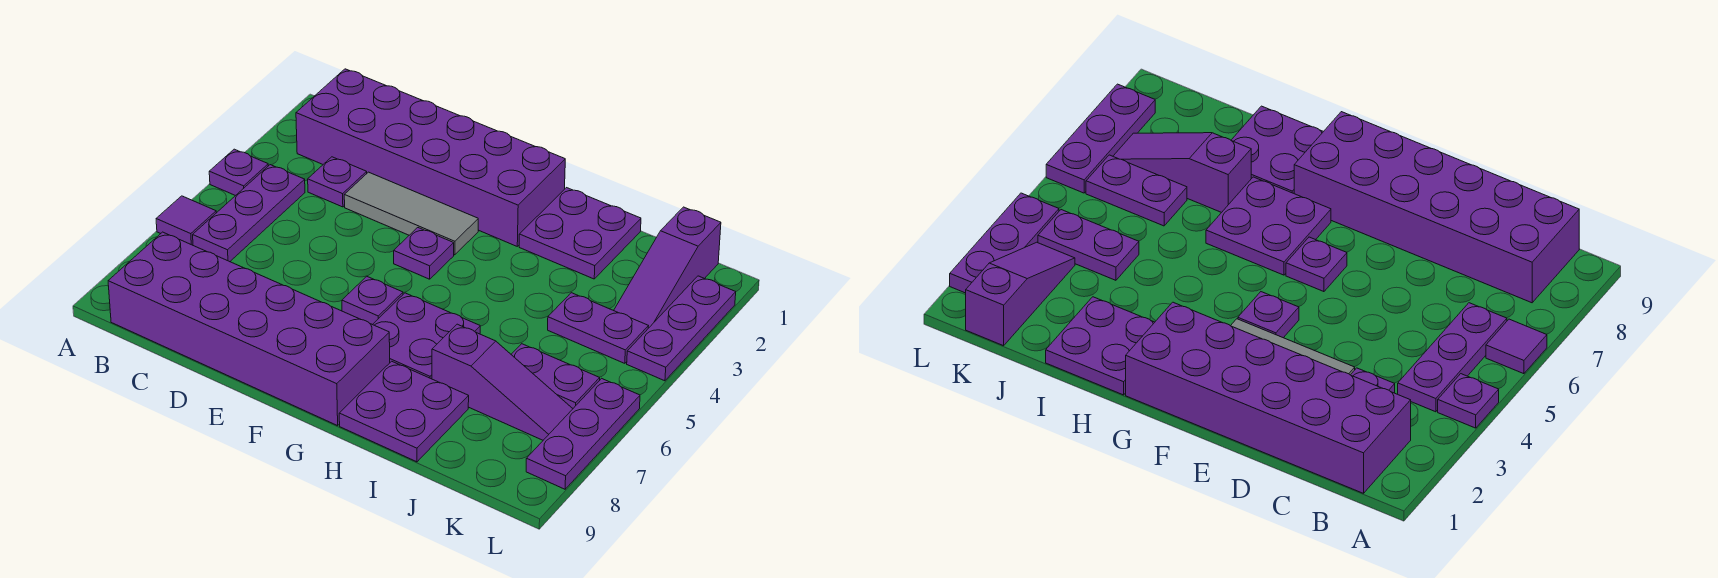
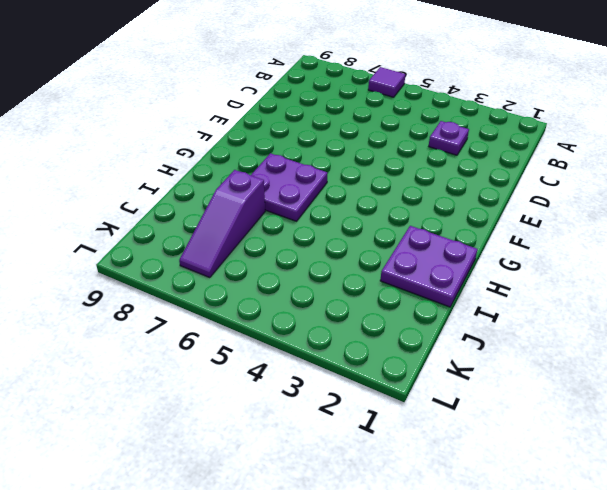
none -> purple plate A4 level 1
none -> purple brick B1:G2 level 1
none -> purple plate B4:B6 level 1

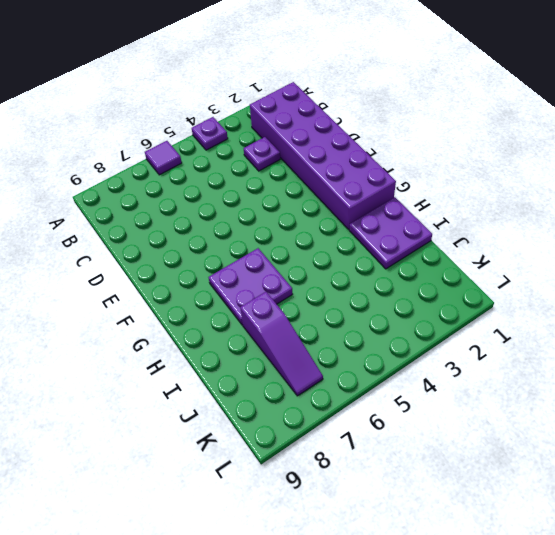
none -> purple plate B4:B6 level 1
none -> purple brick B8:G9 level 1
none -> grey tile D3:F3 level 1

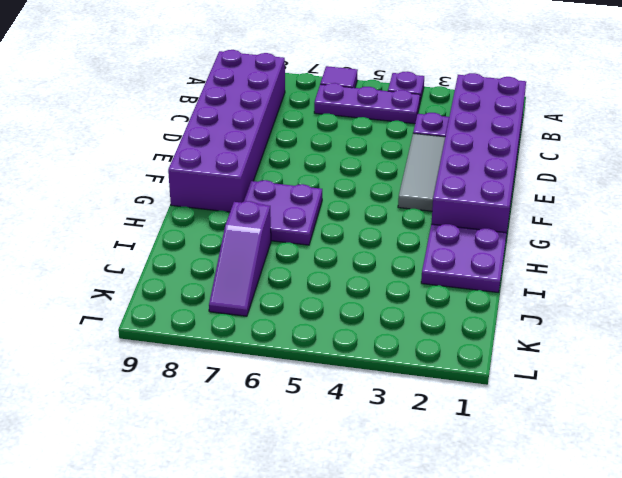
none -> purple plate F4 level 1
none -> purple plate F6 level 1
none -> purple plate H8:I9 level 1

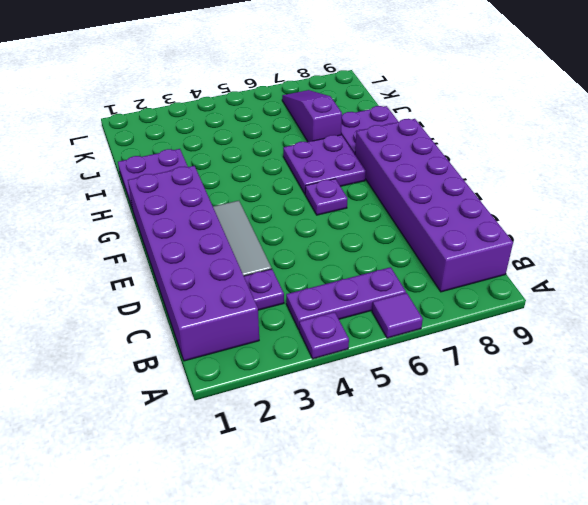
none -> purple plate F4 level 1
none -> purple plate J4:K4 level 1
none -> purple plate J6:K6 level 1

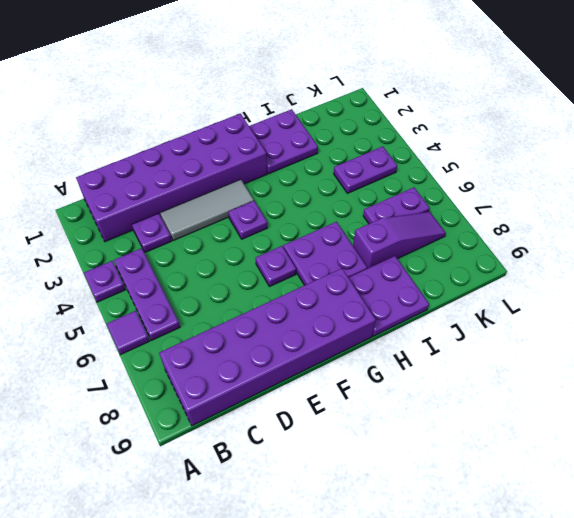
none -> purple slope K1:K3 level 1 top 1
none -> purple plate L2:L4 level 1
none -> purple plate L6:L8 level 1

